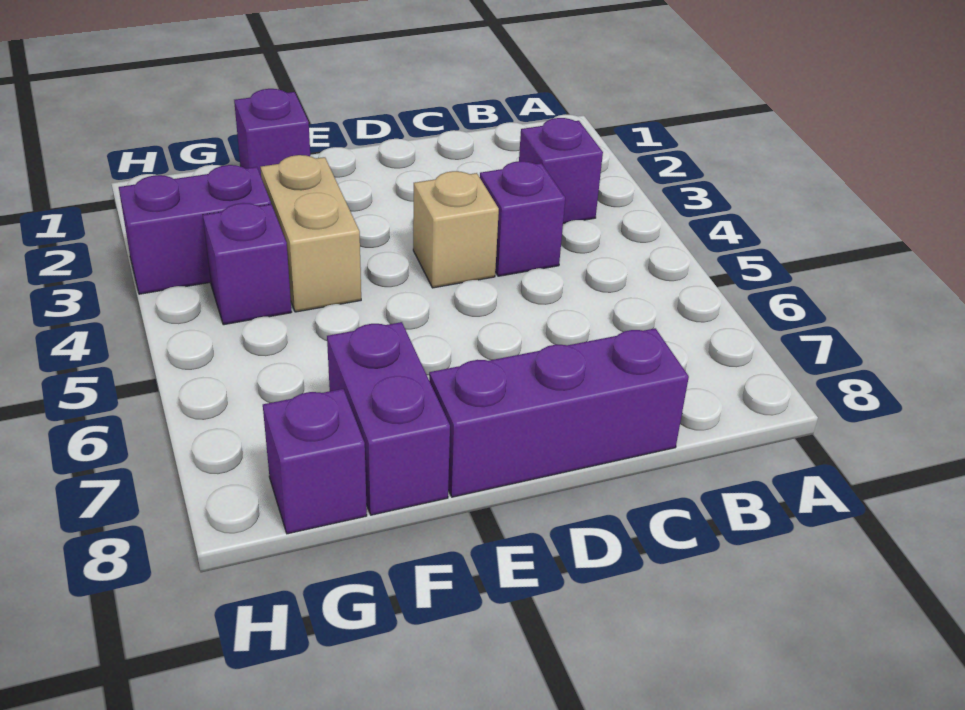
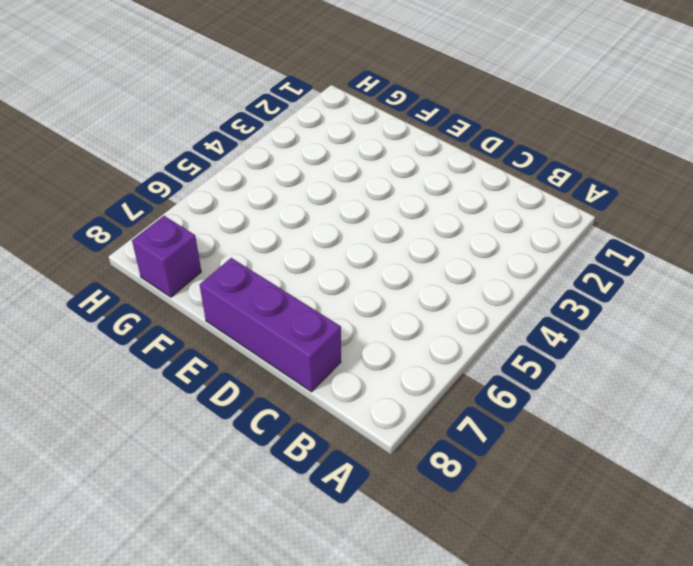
none -> purple brick B3 level 1
none -> purple brick C4 level 1

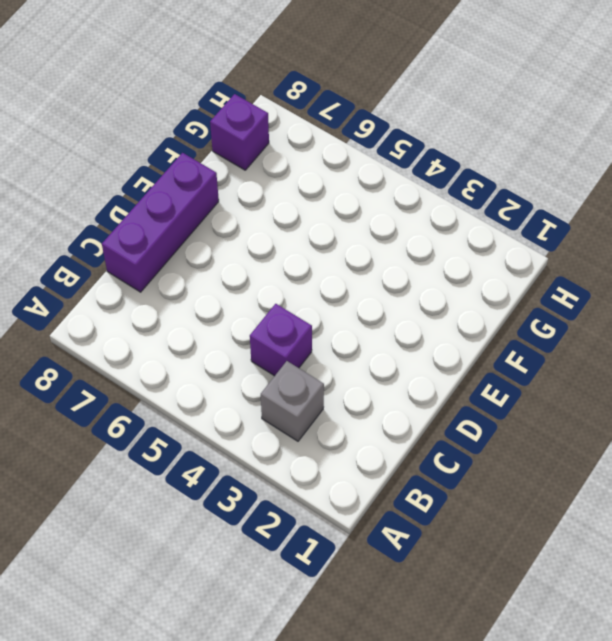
grey brick B3 level 1 -> purple brick B3 level 1
none -> tan brick D4 level 1
none -> purple brick F1 level 1

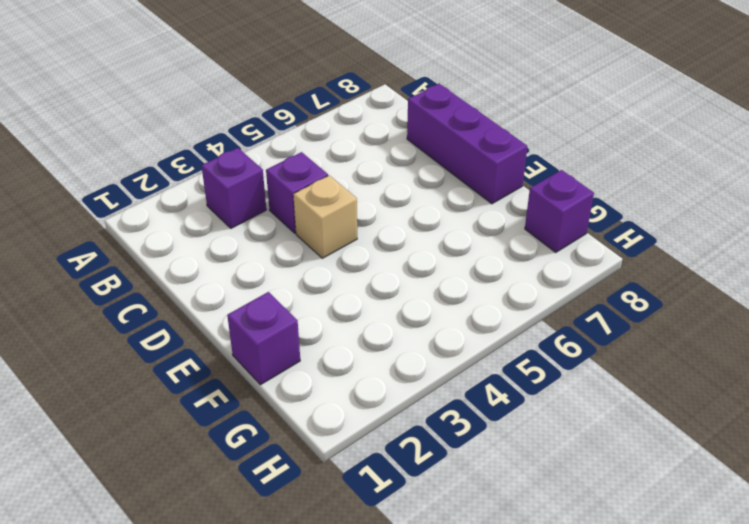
none -> tan brick F3:F4 level 1
none -> purple brick F7:F8 level 1

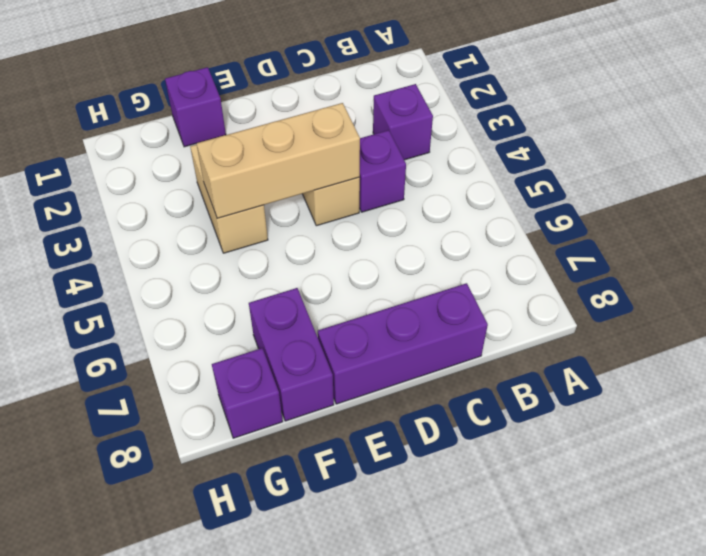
tan brick D4:F4 level 2 -> none
none -> purple brick G3:H3 level 1
none -> purple brick G4 level 1

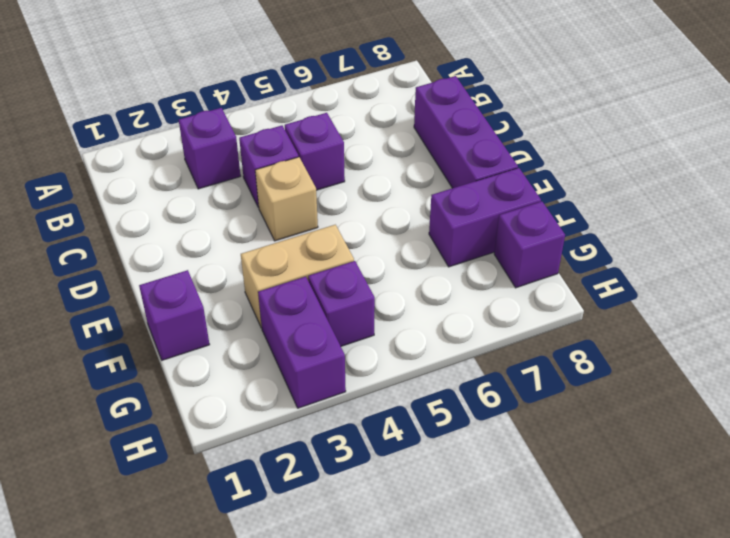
purple brick C5 level 1 -> none

